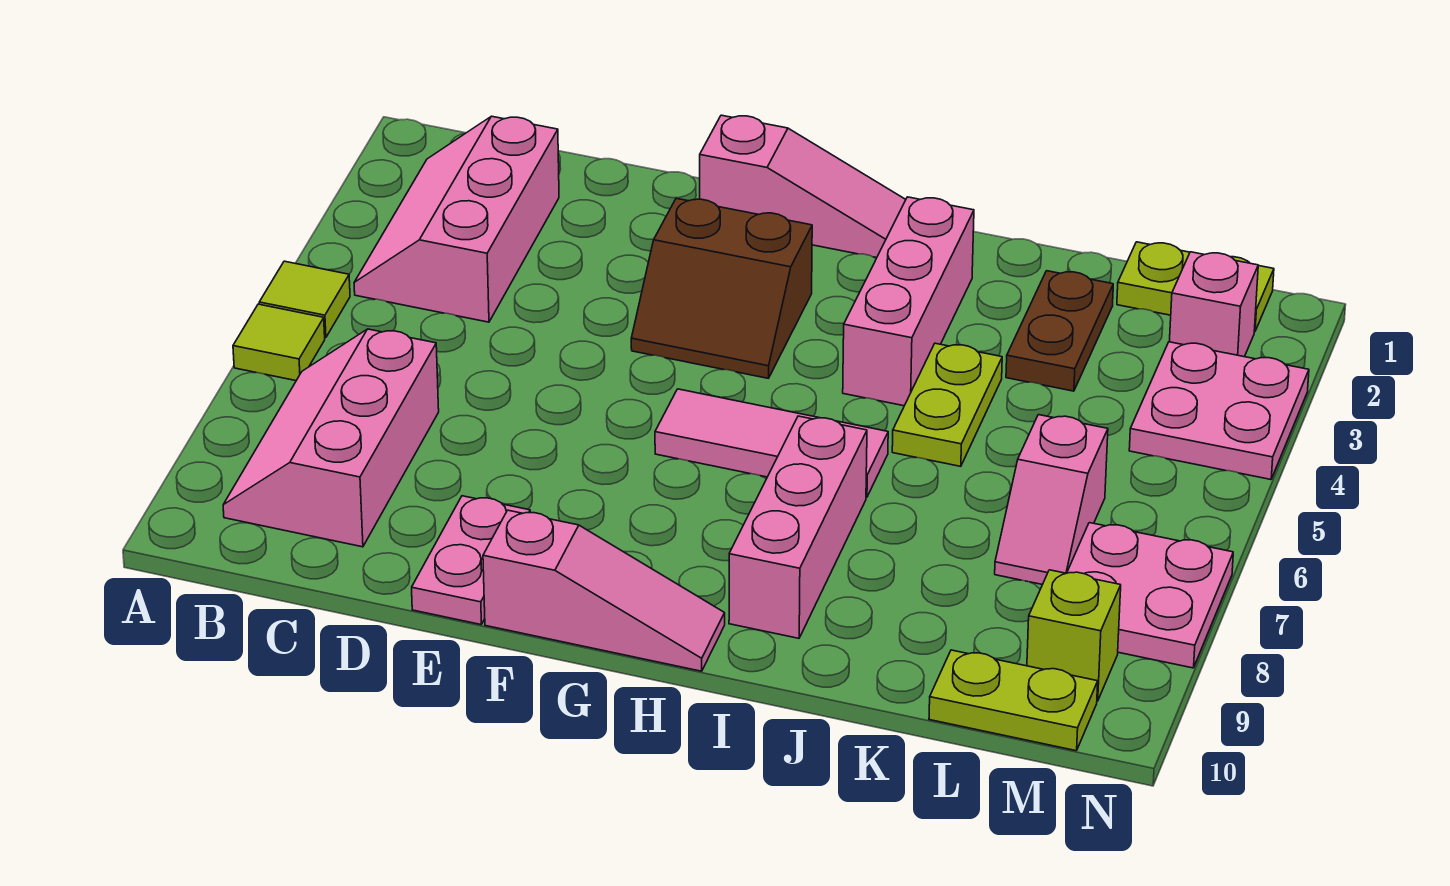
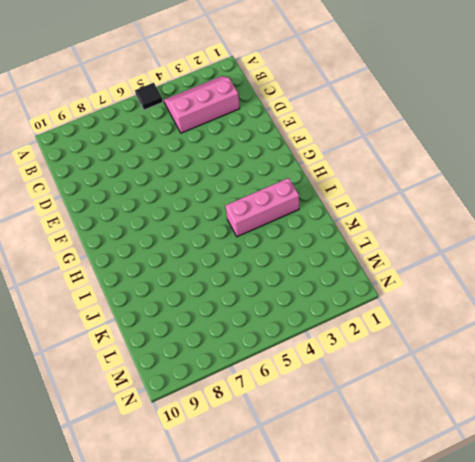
black tile A5 level 1 -> lime tile A5 level 1
none -> lime tile A6 level 1
none -> pink slope B7:C9 level 1 top C
none -> pink plate E9:E10 level 1

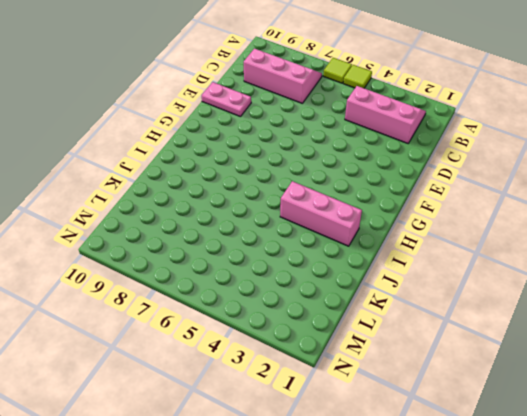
none -> pink slope F1:H1 level 1 top F
none -> brown slope F3:G4 level 1 top 3
none -> pink slope F10:H10 level 1 top F

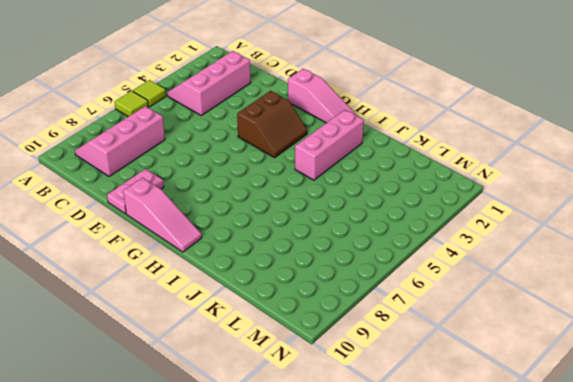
brown slope F3:G4 level 1 top F -> brown slope F3:G4 level 1 top 3
none -> pink tile G6:I6 level 1
none -> pink brick I7:I9 level 1
none -> lime plate J4:J5 level 1

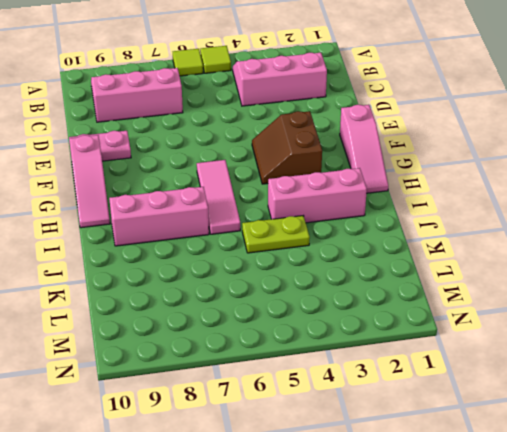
none -> brown plate K2:K3 level 1
none -> lime plate L1:M1 level 1
none -> pink slope L6:L7 level 1 top 6

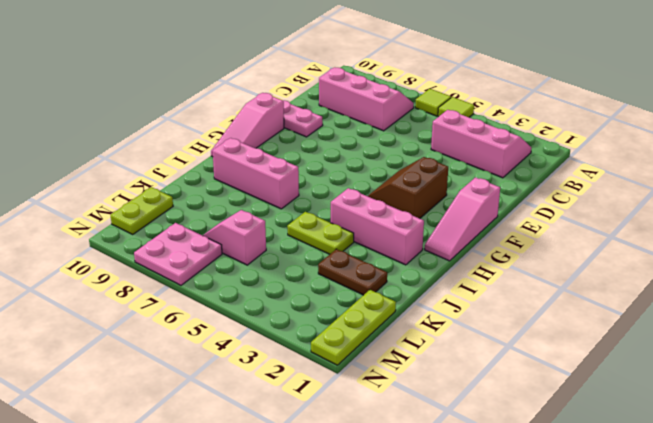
lime plate L1:N1 level 1 -> lime plate L1:M1 level 1
none -> pink tile G6:I6 level 1
none -> pink brick M2 level 1
none -> pink plate M3:N4 level 1

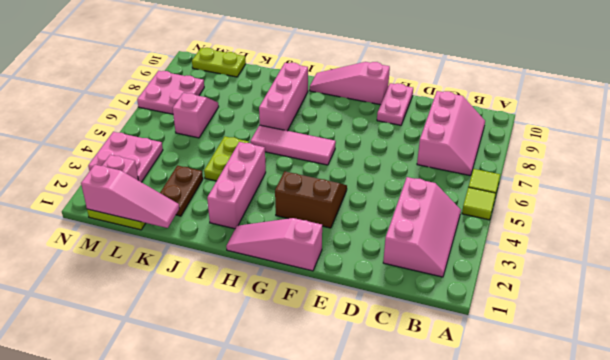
pink slope K1:M1 level 2 top M -> none
none -> lime brick M9 level 1

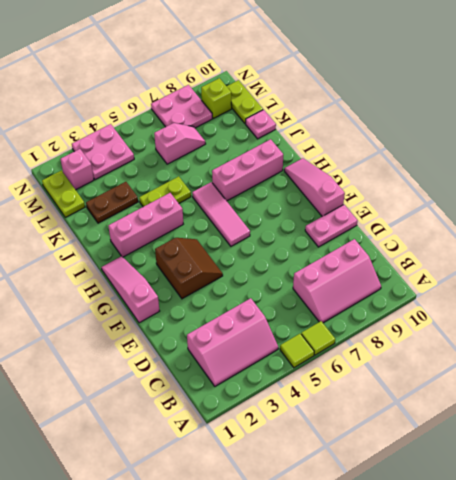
pink plate K10 level 1 -> none

